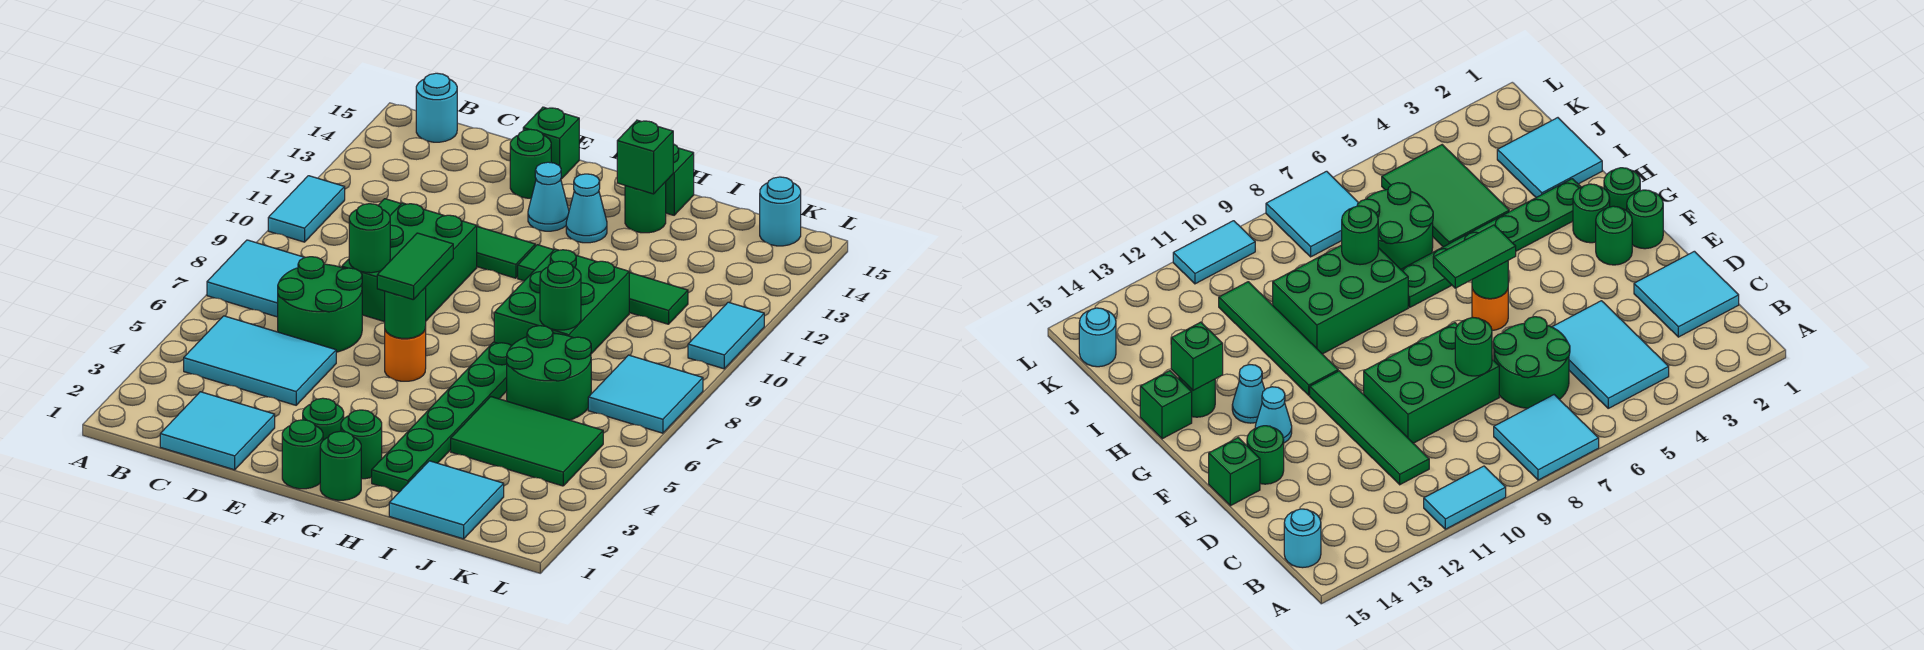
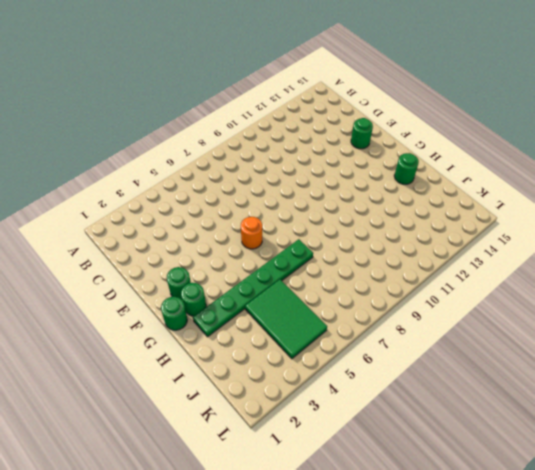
none -> cyan tile A7:B8 level 1
none -> cyan tile A10:A11 level 1
none -> cyan tile B4:D5 level 1
none -> cyan round brick B15 level 1

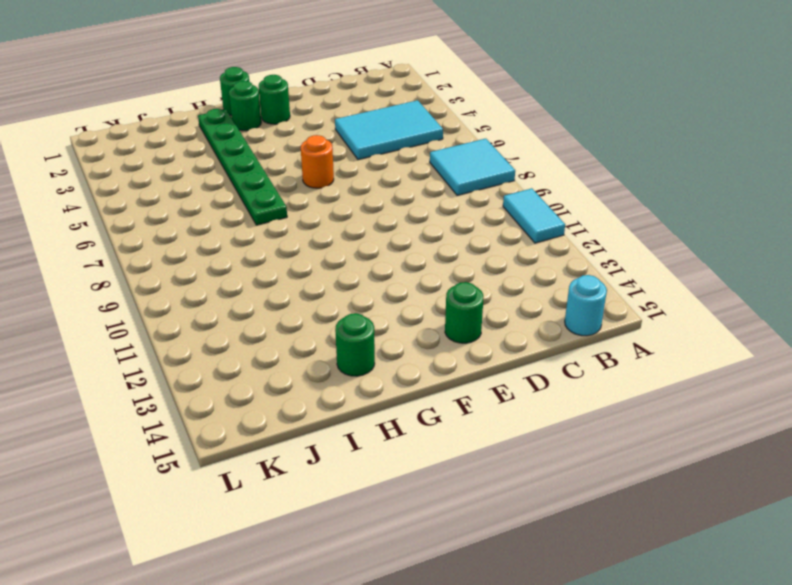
none -> cyan tile C1:D2 level 1
none -> green round brick C6:D7 level 1
none -> green tile C11:F11 level 1
none -> green brick D8:E10 level 1

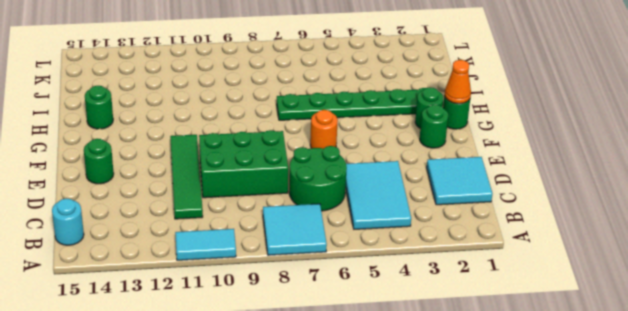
orange cone G1 level 2 -> none
none -> green brick E15 level 1
none -> green round brick F1 level 1
none -> cyan cone F13 level 1
none -> green tile G11:J11 level 1

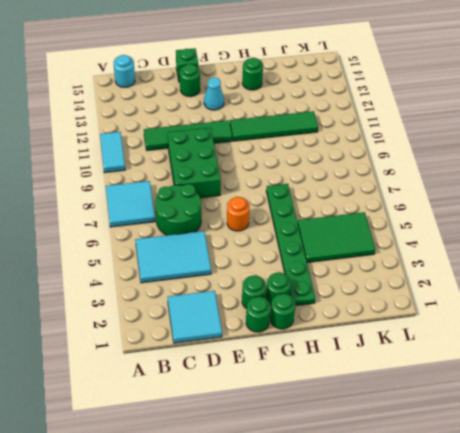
none -> cyan cone G13 level 1
none -> green brick H8:I10 level 1
none -> green brick H15 level 1
none -> cyan tile I1:J2 level 1

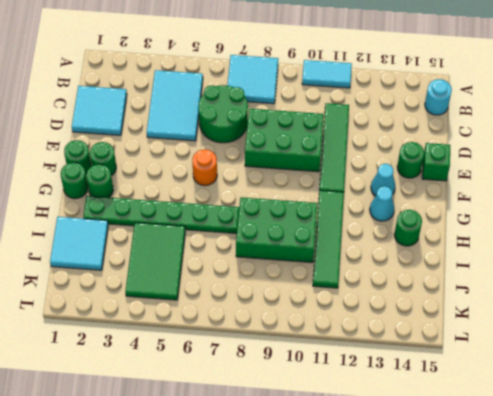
none -> green brick H15 level 1
none -> green round brick I6:J7 level 1
none -> cyan tile K7:L8 level 1
none -> cyan round brick K15 level 1

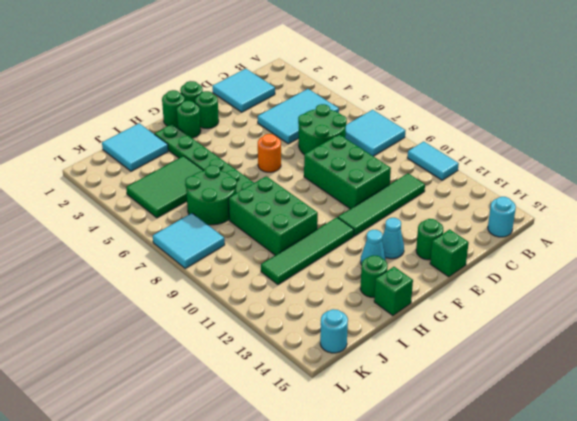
none -> cyan tile L10:L11 level 1
none -> green round brick D8 level 2
none -> green round brick F6 level 2
none -> green brick H14 level 2

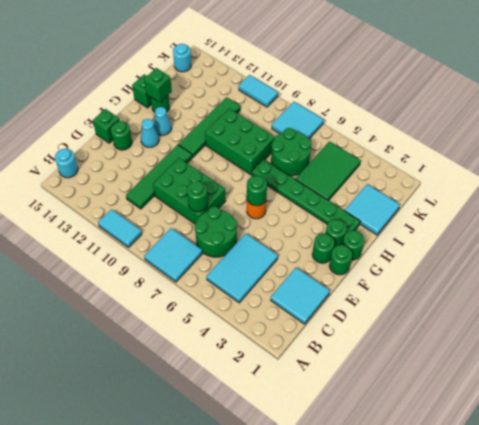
none -> green round brick I8 level 2
none -> green tile F6:F7 level 3

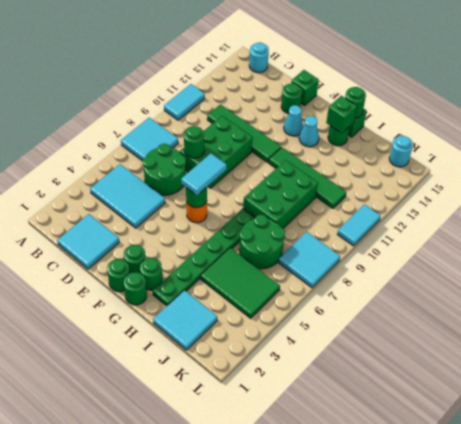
cyan tile F6:F7 level 3 -> green tile F6:F7 level 3
green round brick H15 level 2 -> green round brick I8 level 2

